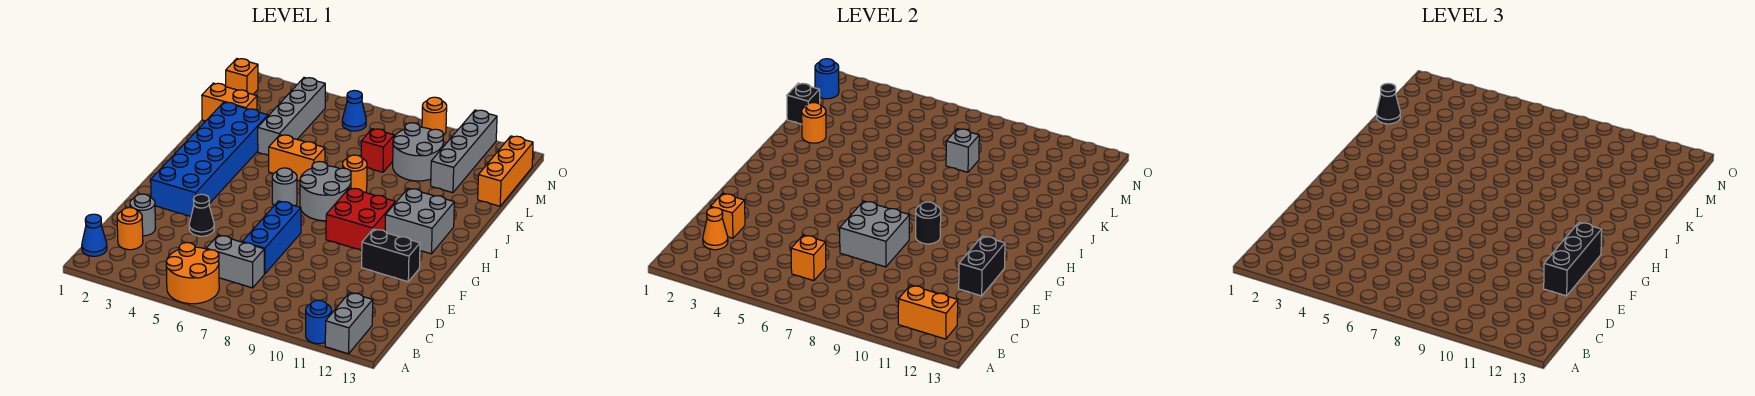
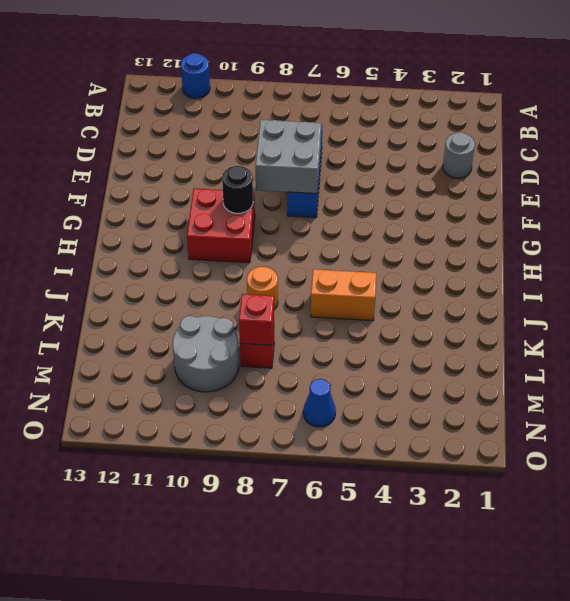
red brick L8 level 2 -> grey brick L8 level 2
none -> orange round brick A5:B6 level 1
none -> grey brick A12:B12 level 1
none -> blue cone B1 level 1
none -> orange round brick C2 level 1

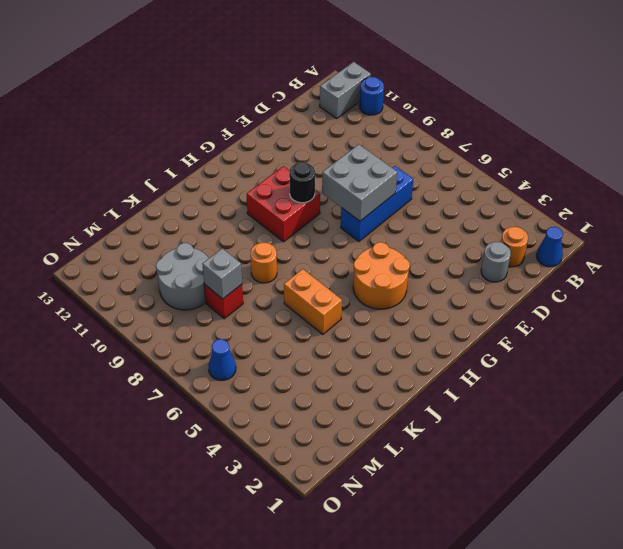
orange round brick G4:H5 level 1 -> orange round brick A5:B6 level 1
none -> grey brick C6:C7 level 1
none -> black cone E4 level 1
none -> blue brick F2:K3 level 1
none -> black brick F11:F12 level 1

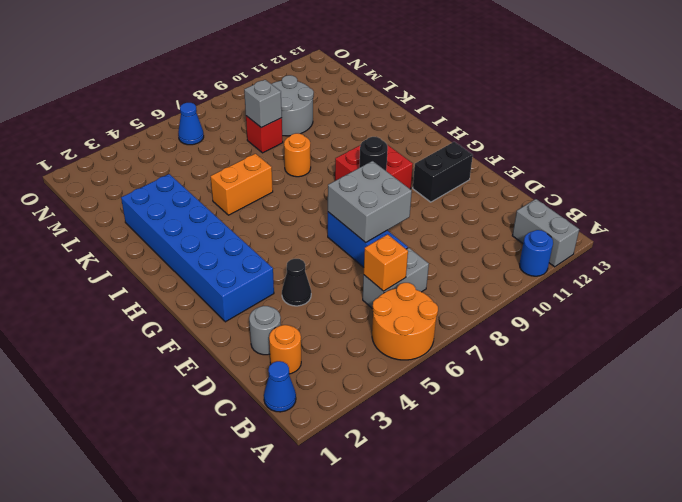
none -> grey round brick H6 level 1
none -> grey round brick H7:I8 level 1
none -> grey brick H11:I12 level 1
none -> grey brick K4:N4 level 1

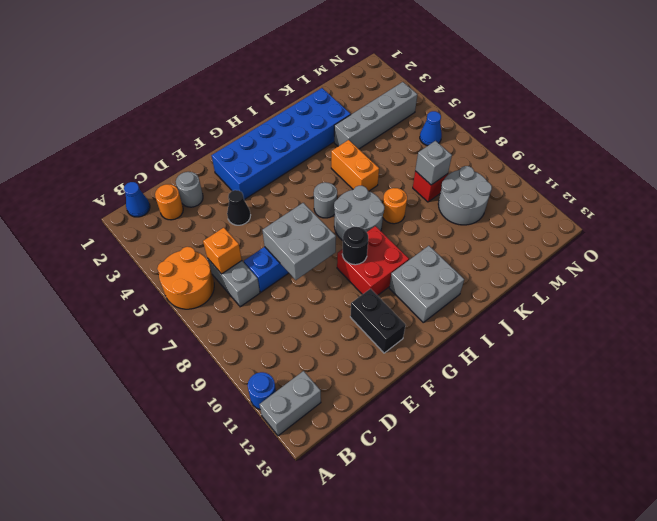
none -> orange brick L1:L2 level 1
none -> grey brick L11:O11 level 1
none -> orange brick L13:N13 level 1
none -> orange brick N1 level 1

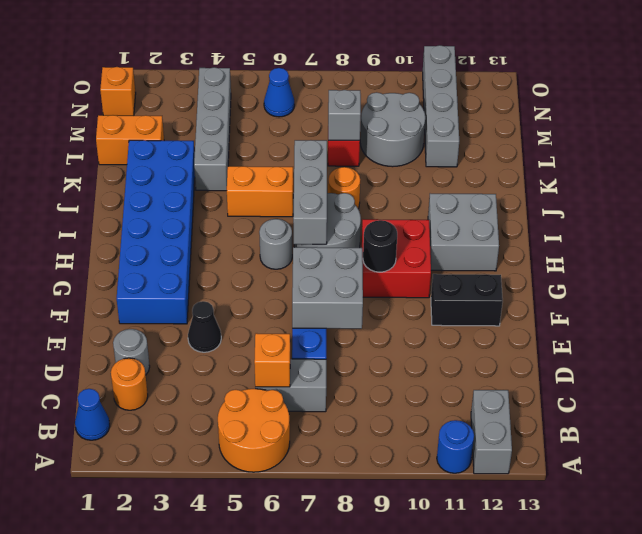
grey brick H7:J7 level 2 -> none
none -> orange brick L13:N13 level 1
none -> orange round brick O9 level 1
none -> orange brick B11:B12 level 2
none -> orange cone C2 level 2

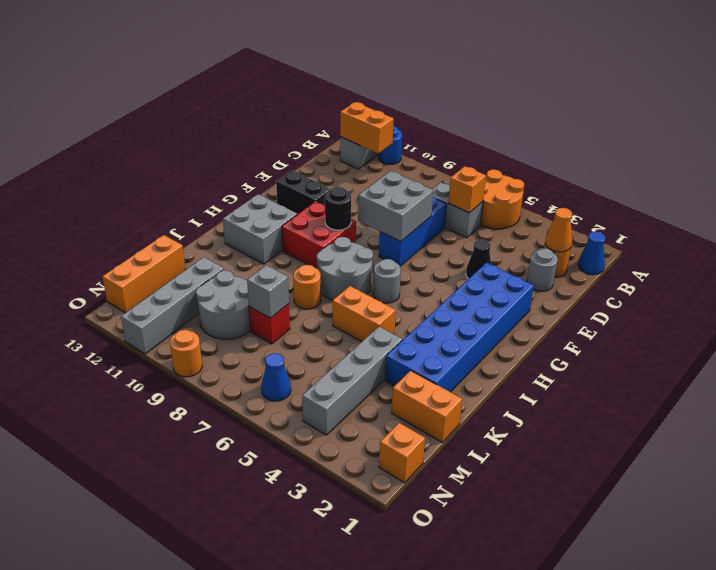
none -> orange brick D2 level 2
none -> black brick E12:F12 level 2
none -> orange round brick K2 level 2
none -> black brick L1 level 2

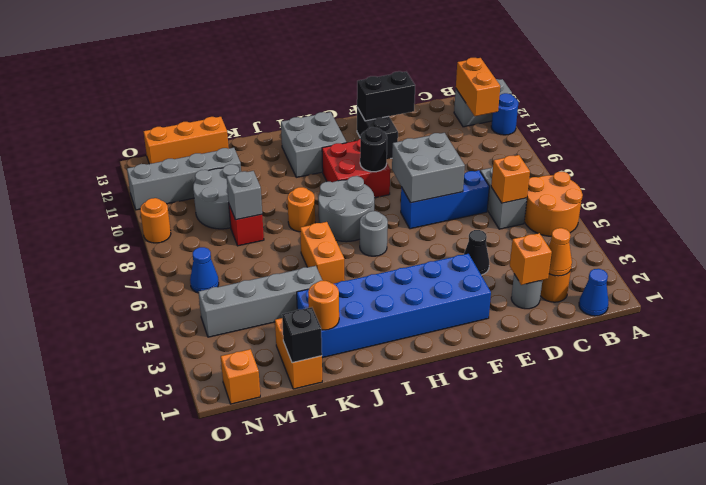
none -> blue round brick N1 level 2
none -> black brick E12:G12 level 3
none -> black cone L1 level 3

